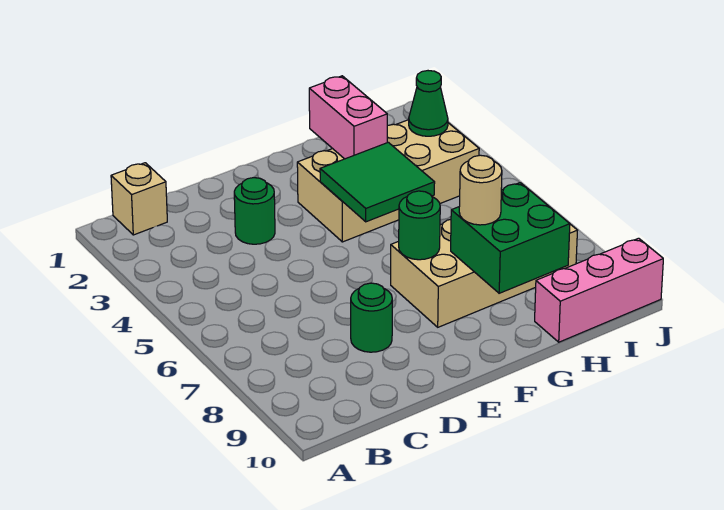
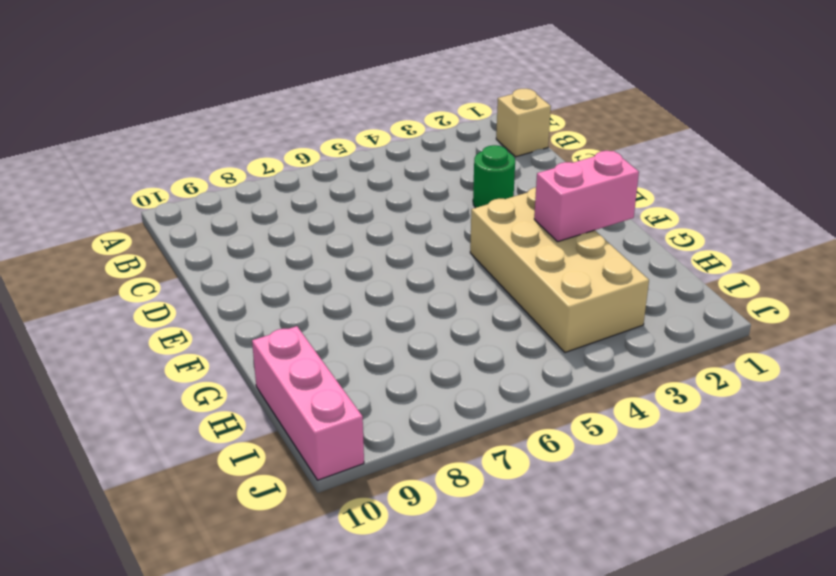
none -> green round brick D8 level 1
none -> tan brick F7:I8 level 1
none -> green tile F4:G5 level 2

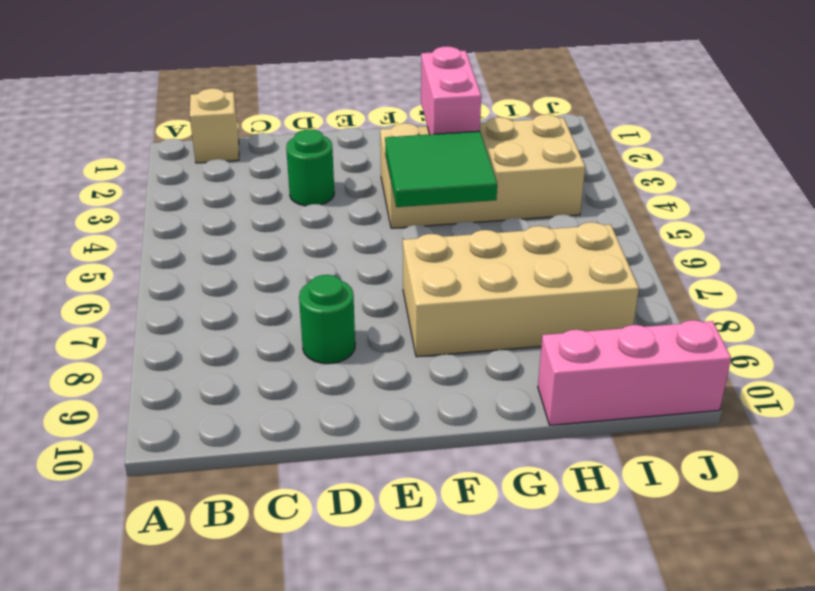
none -> green round brick F7 level 2
none -> green brick G8:H9 level 2
none -> green cone I3 level 2

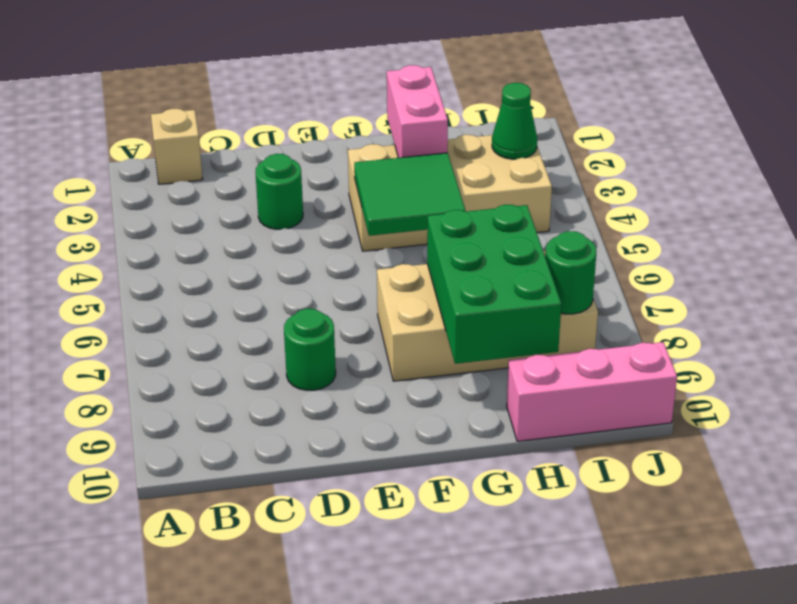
green brick G7:H9 level 2 -> green brick G8:H9 level 2
green round brick I8 level 2 -> green round brick F7 level 2
none -> tan round brick G8 level 3

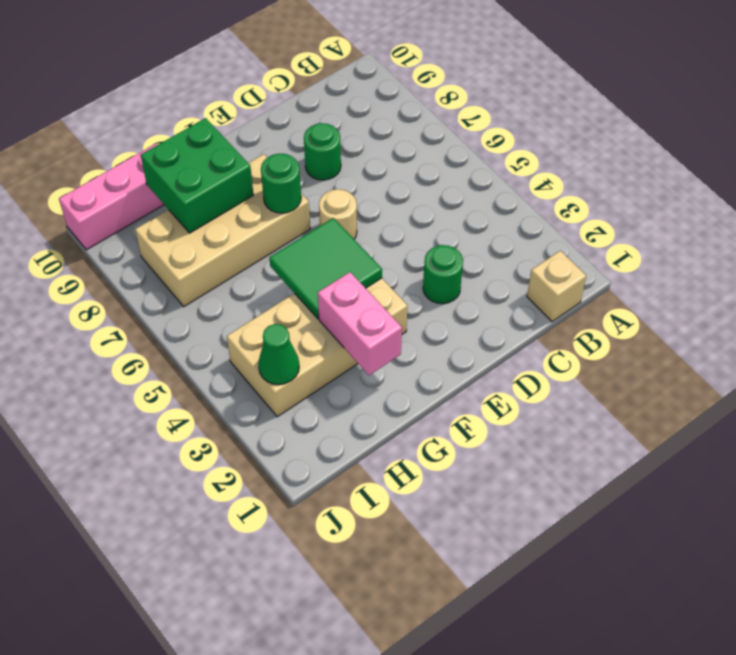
tan round brick E6 level 1 -> tan round brick G8 level 3

